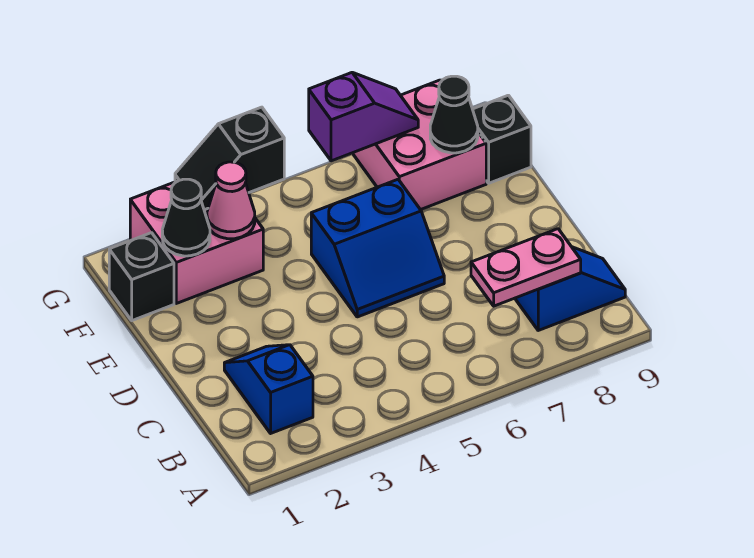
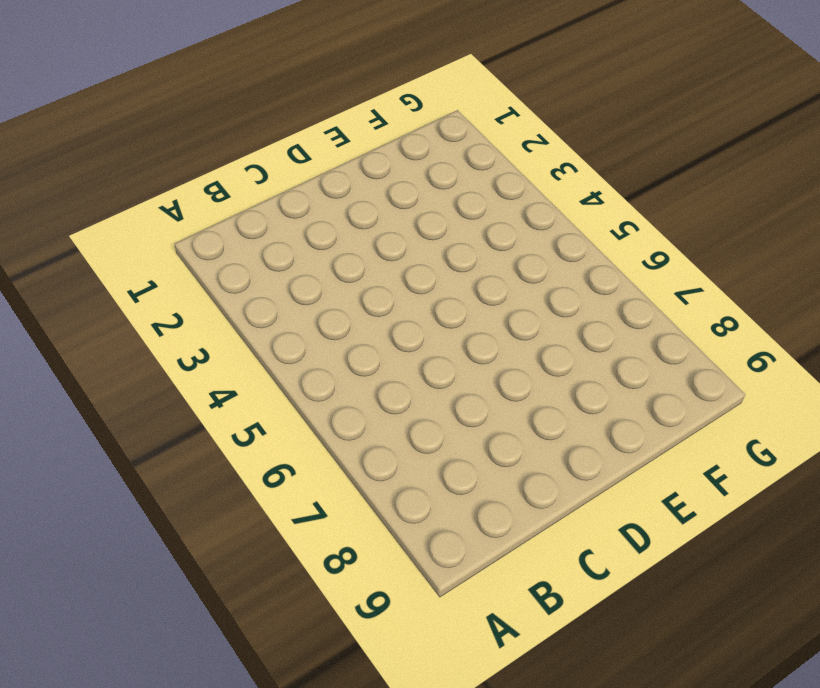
none -> blue slope B2:C2 level 1 top B
none -> blue slope B8:B9 level 1 top 8
none -> blue slope D5:E6 level 1 top E

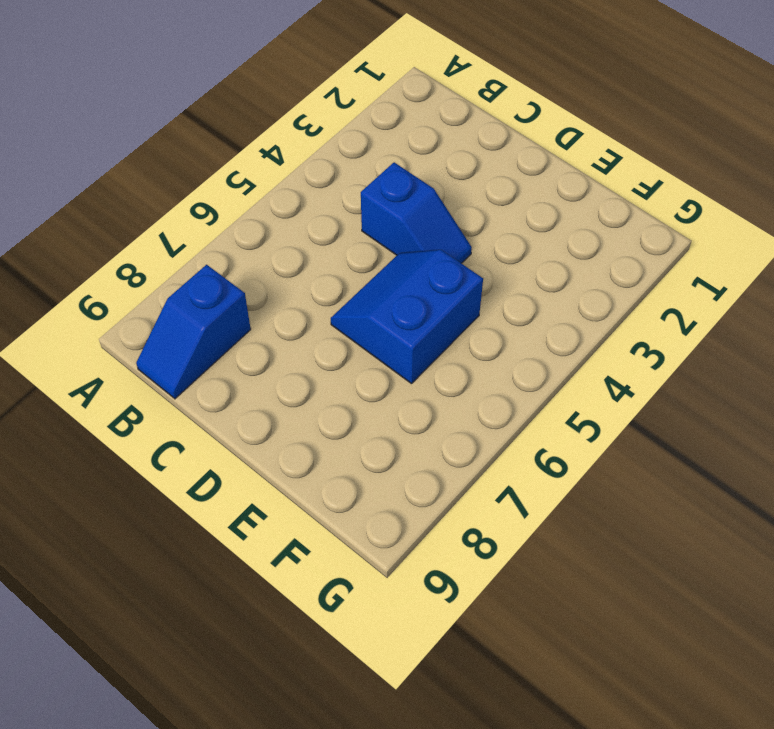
blue slope C4:D4 level 1 top C -> blue slope B2:C2 level 1 top B
none -> black brick F1 level 1
none -> pink brick F2:G3 level 1
none -> pink brick F7:G8 level 1

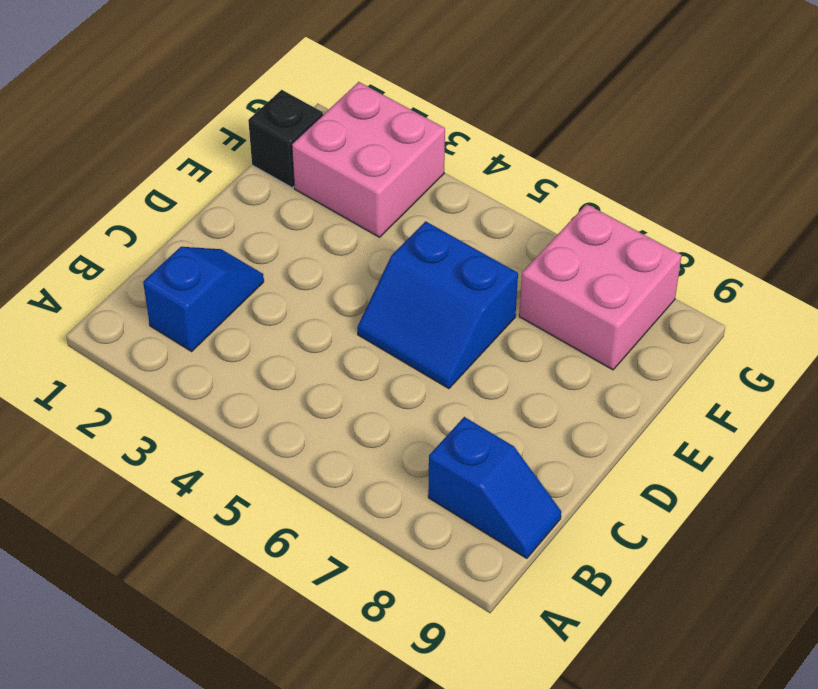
none -> black brick F9 level 1
none -> pink plate B7:B8 level 2
none -> black cone F2 level 2

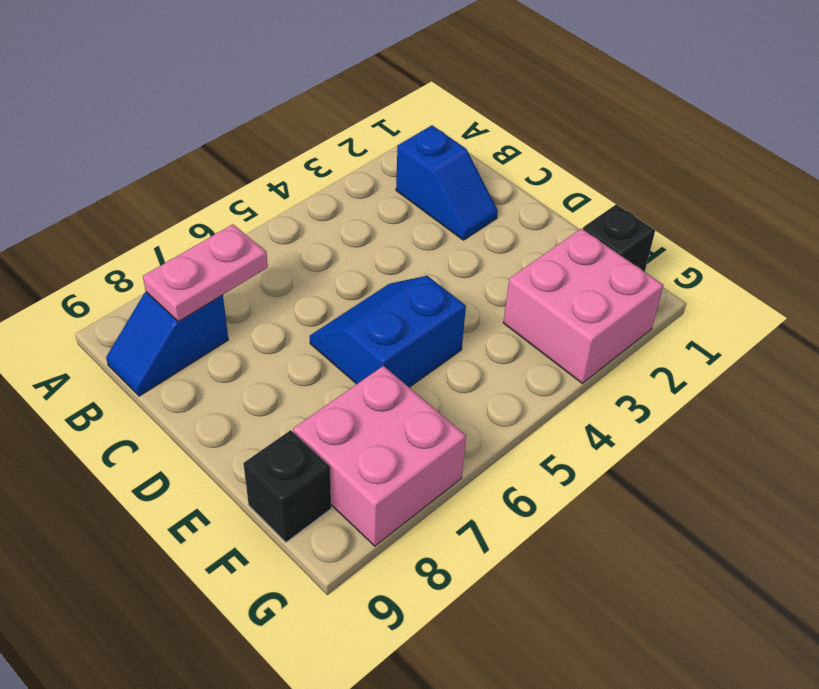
none -> black cone F2 level 2
none -> pink cone F3 level 2
none -> black cone F8 level 2

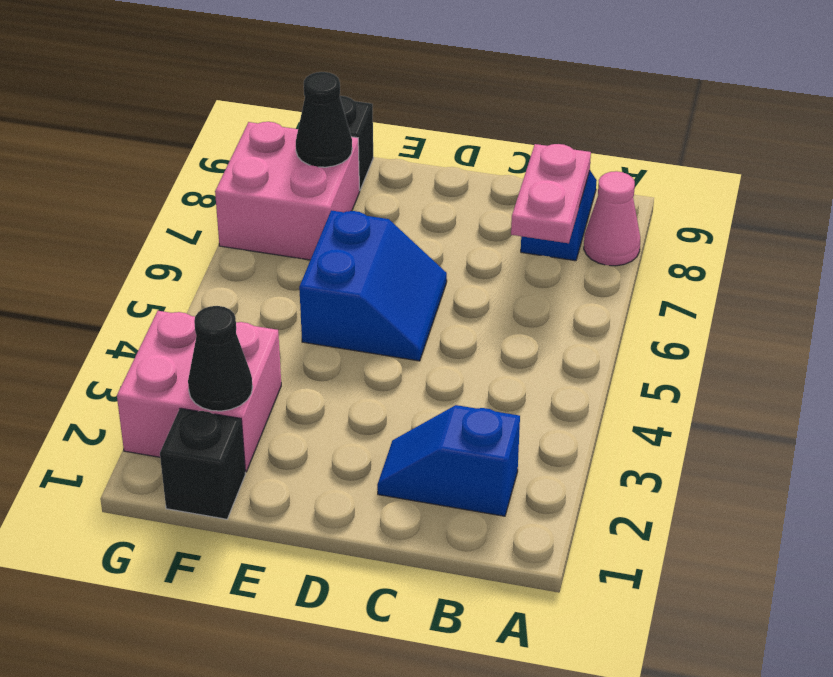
pink cone A8 level 1 -> pink cone F3 level 2
none -> black slope G3:G4 level 2 top 4
none -> purple slope G6:G7 level 2 top 6

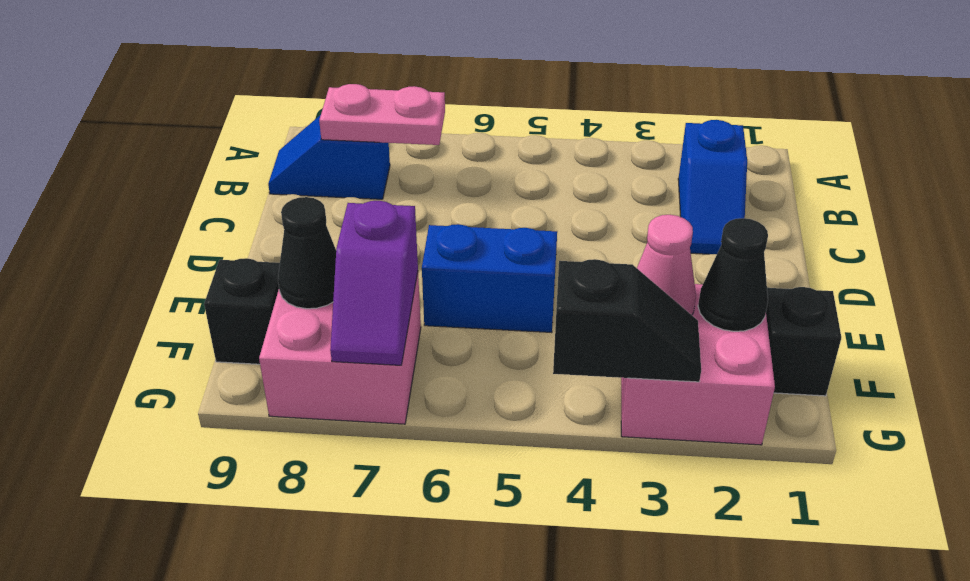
purple slope F7:G7 level 2 top F -> purple slope G6:G7 level 2 top 6

